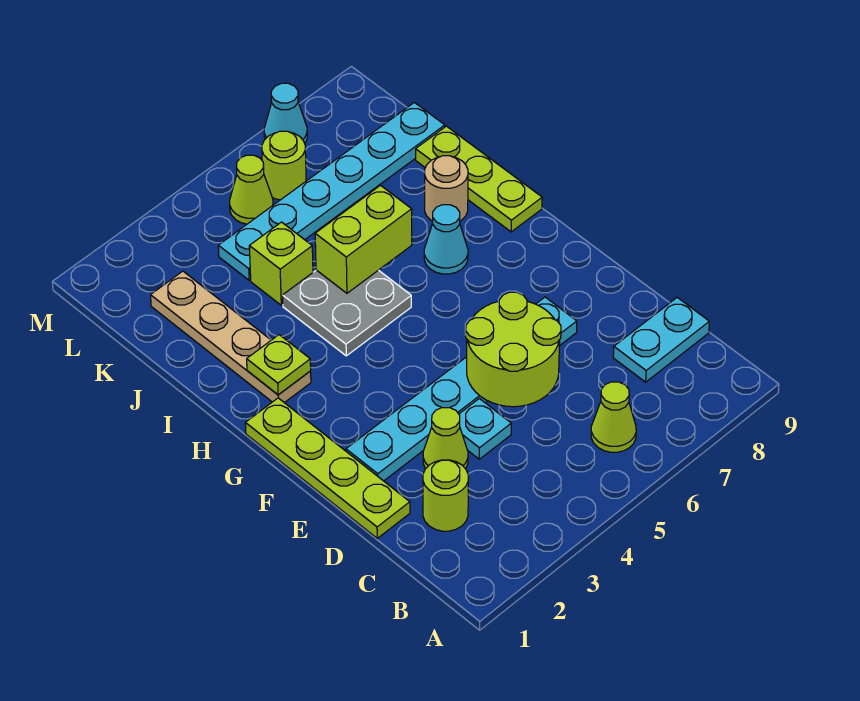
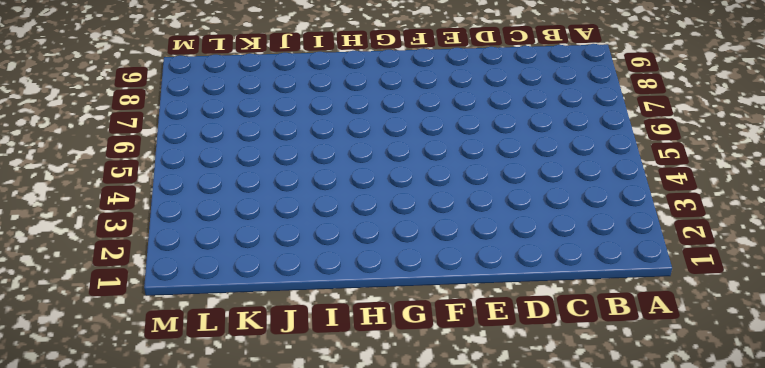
none -> lime cone B6 level 1
none -> lime round brick C2 level 1
none -> cyan plate C8:C9 level 1

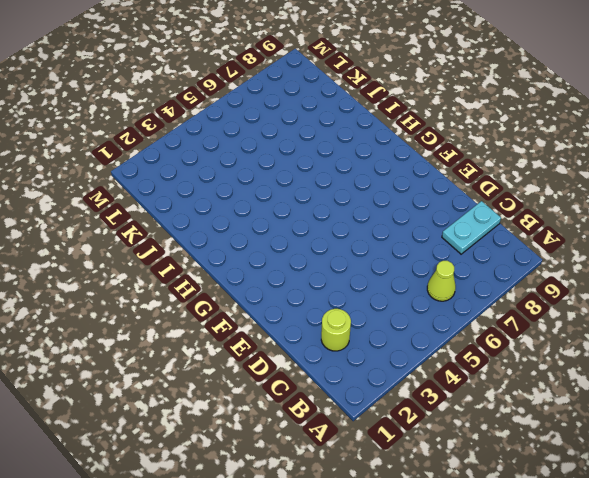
none -> lime plate D1:G1 level 1
none -> lime cone D3 level 1
none -> cyan plate D4 level 1

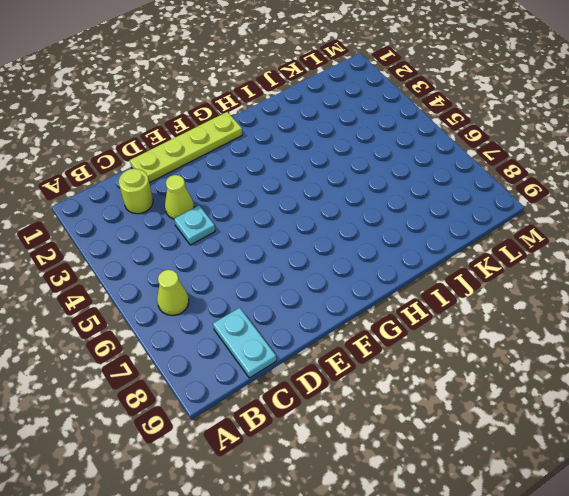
none -> cyan plate E2:E7 level 1
none -> tan plate H2:K2 level 1
none -> grey plate H4:I5 level 1

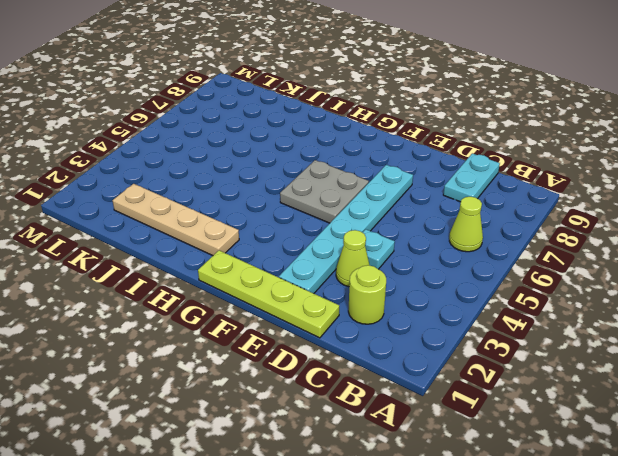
grey plate F5:G6 level 1 -> grey plate H4:I5 level 1
none -> cyan cone H7 level 1
none -> lime plate H9:J9 level 1
none -> tan round brick I8 level 1

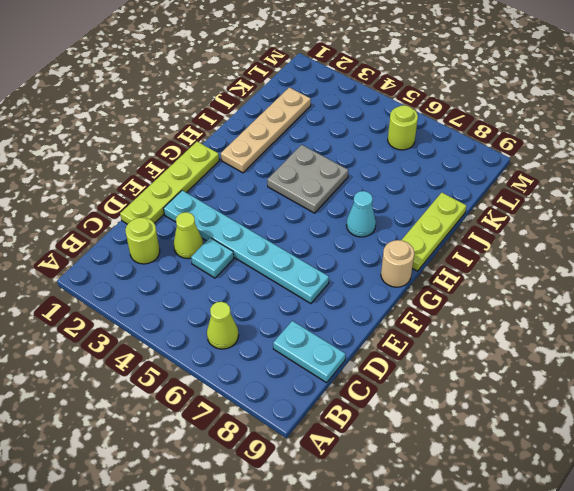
tan round brick G9 level 1 -> tan round brick I8 level 1
none -> lime brick J4 level 1
none -> cyan plate K4:K9 level 1
none -> lime cone L5 level 1

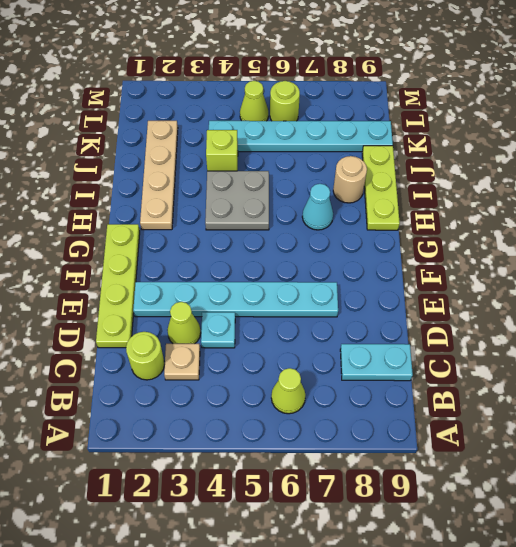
tan plate C3 level 1 -> none
none -> cyan cone M7 level 1
none -> lime round brick D5:E6 level 2
none -> lime plate H2 level 2

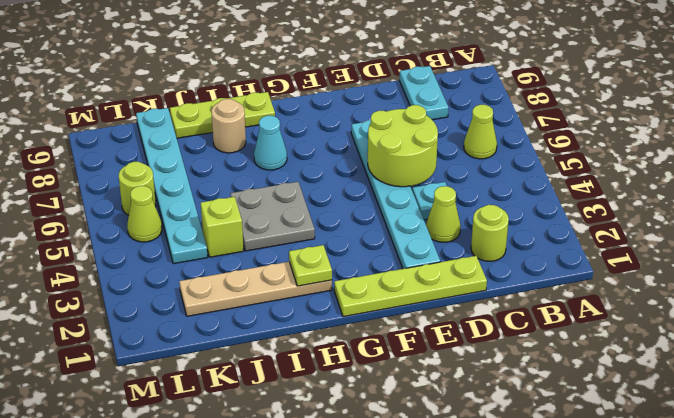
none -> cyan cone M7 level 1
none -> lime brick I5:I6 level 2

